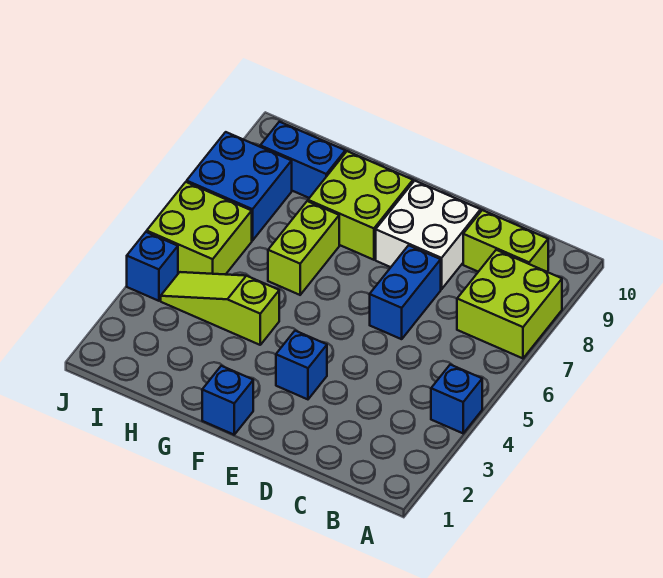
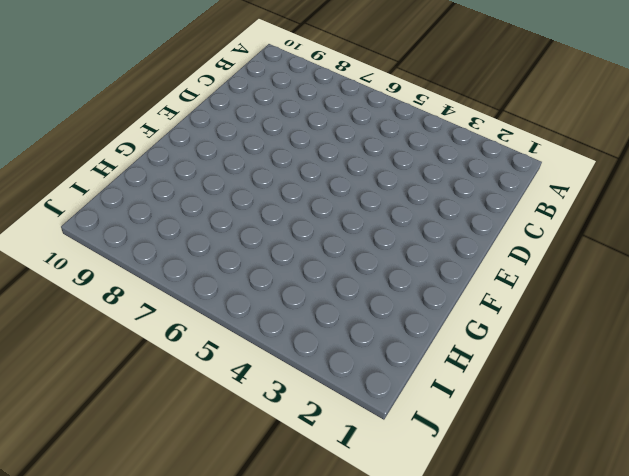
none -> blue brick A4 level 1
none -> lime brick A7:B8 level 1
none -> lime brick B9:C9 level 1

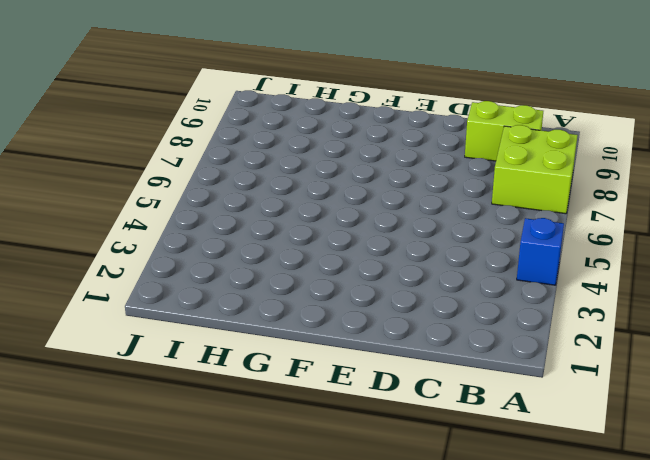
none -> blue brick D6:D7 level 1
none -> white brick D8:E9 level 1
none -> blue brick E3 level 1

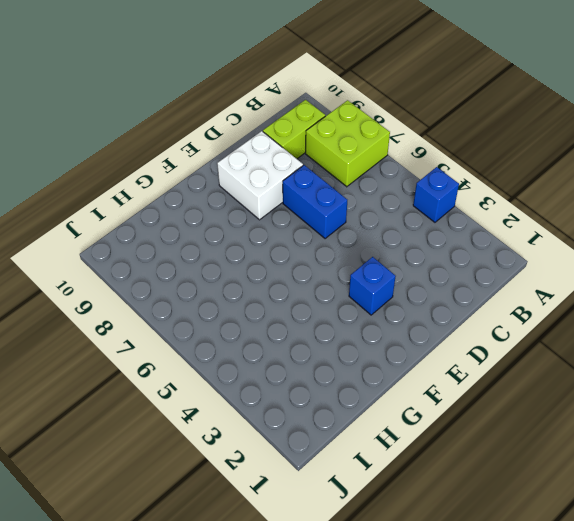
none -> blue brick F1 level 1
none -> lime brick F8:G9 level 1
none -> lime slope G4:I4 level 1 top G

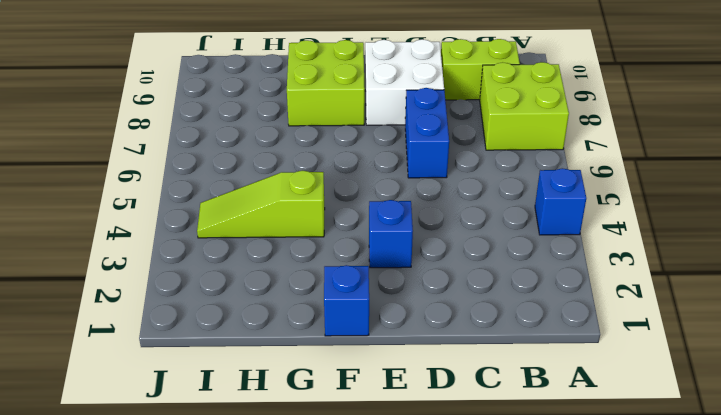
none -> lime brick G6:G7 level 1
none -> blue brick H9:I9 level 1
none -> lime brick I5:J6 level 1

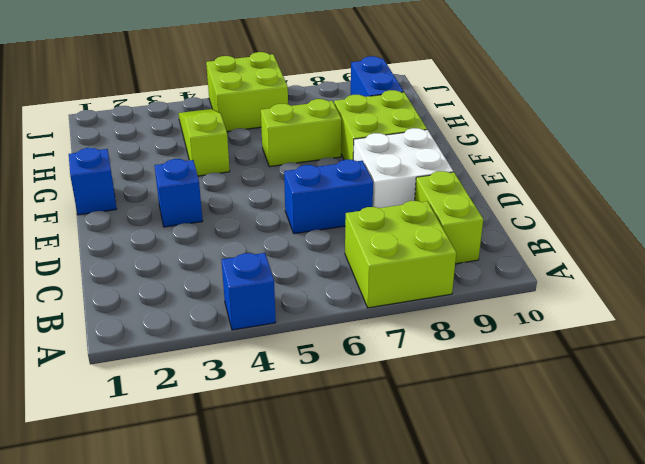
none -> blue brick I7:J8 level 1
none -> blue brick J4 level 1

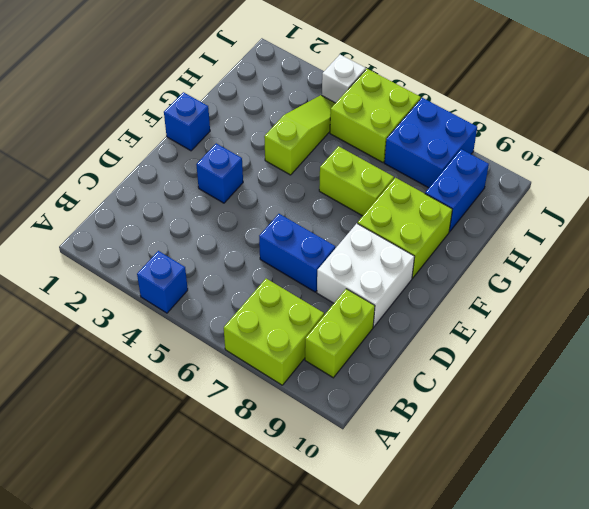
white brick J4 level 1 -> blue brick J4 level 1

